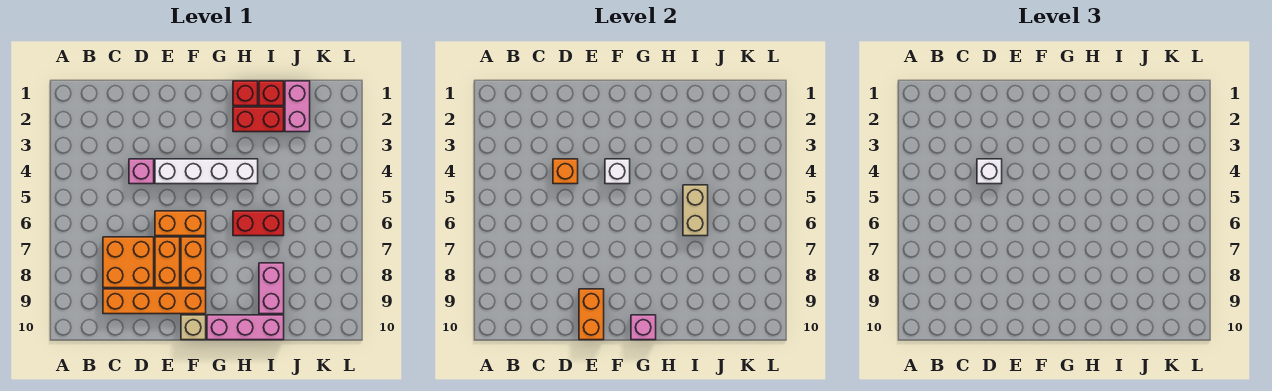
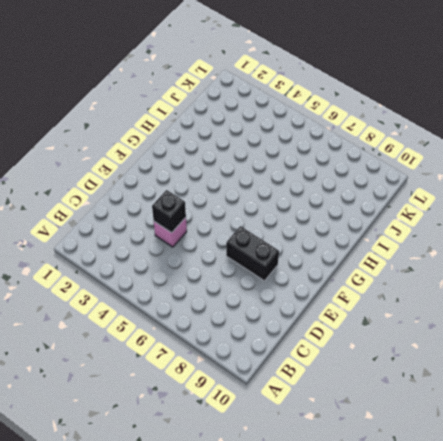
black brick D4 level 2 -> orange brick D4 level 2
black brick E7:E8 level 1 -> orange brick E7:E8 level 1
none -> orange brick C7:D8 level 1
none -> orange brick C9:F9 level 1
none -> white brick E4:H4 level 1

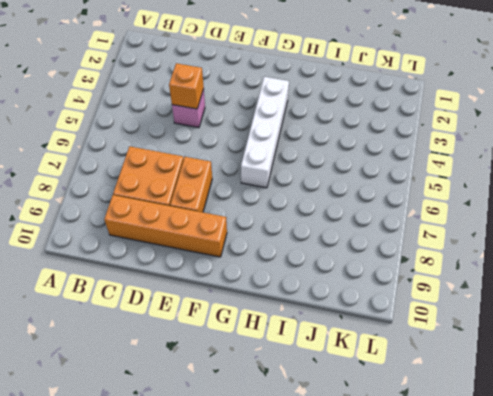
white brick G3:G6 level 1 -> white brick E4:H4 level 1
none -> orange brick E6:F6 level 1
none -> orange brick F7:F8 level 1
none -> tan brick F10 level 1

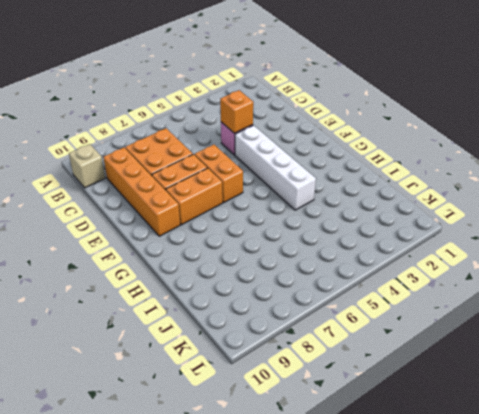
tan brick B10 level 1 -> tan brick F10 level 1
none -> pink brick G10:I10 level 1
none -> red brick H1 level 1
none -> red brick H2:I2 level 1

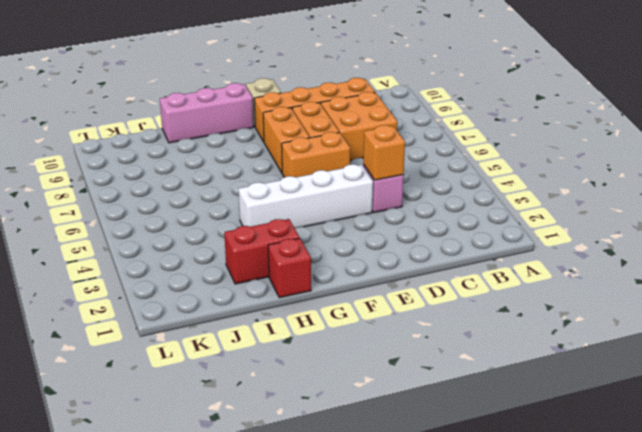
none -> red brick H6:I6 level 1
none -> red brick I1 level 1
none -> pink brick I8:I9 level 1

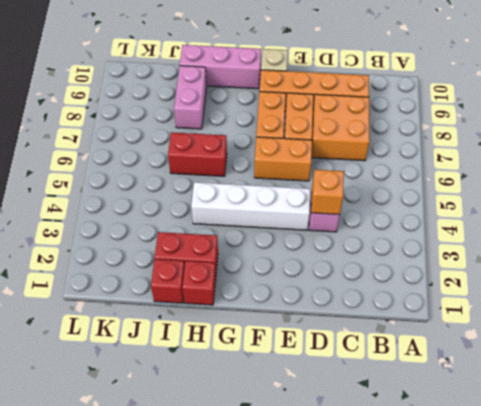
none -> pink brick J1:J2 level 1
none -> orange brick E9:E10 level 2
none -> white brick F4 level 2

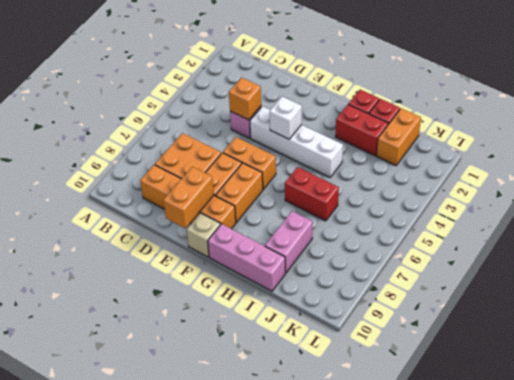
orange brick J1:J2 level 1 -> pink brick J1:J2 level 1
none -> pink brick G10 level 2
none -> tan brick I5:I6 level 2
none -> white brick D4 level 3

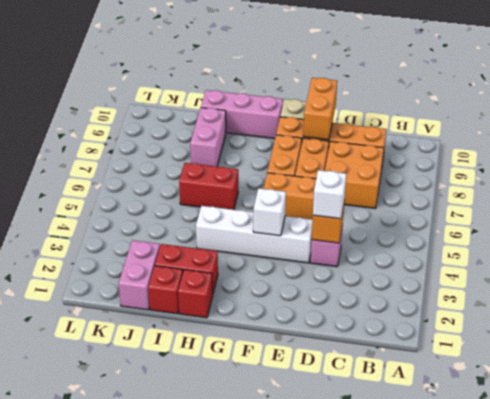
none -> pink brick G10 level 2
none -> tan brick I5:I6 level 2

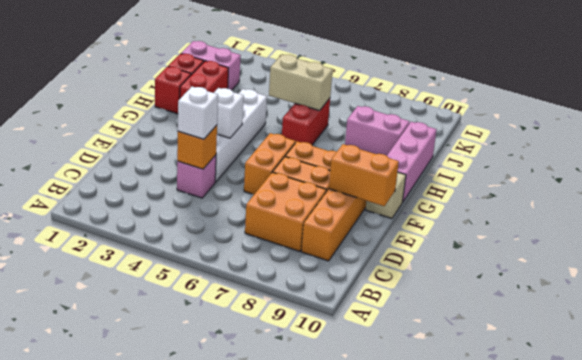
none -> pink brick G10 level 2

